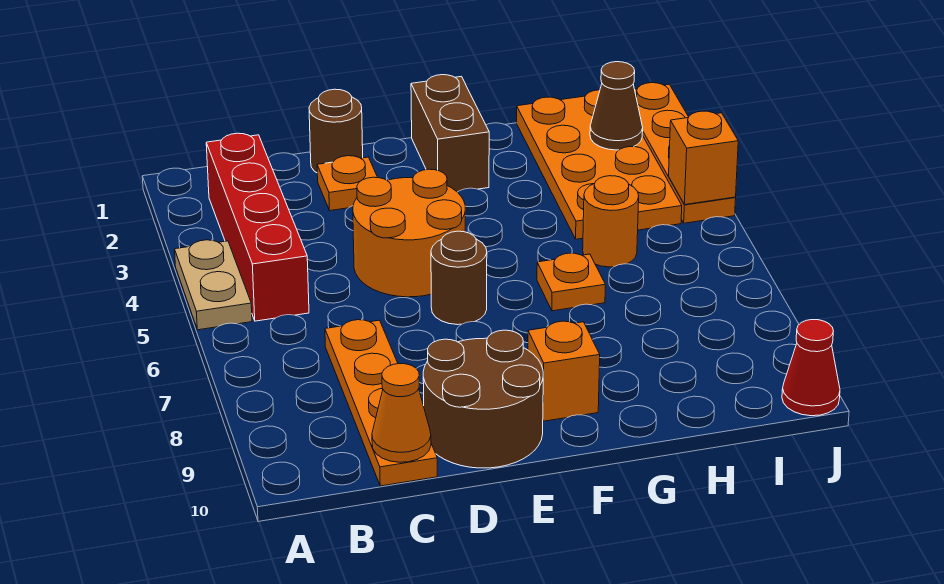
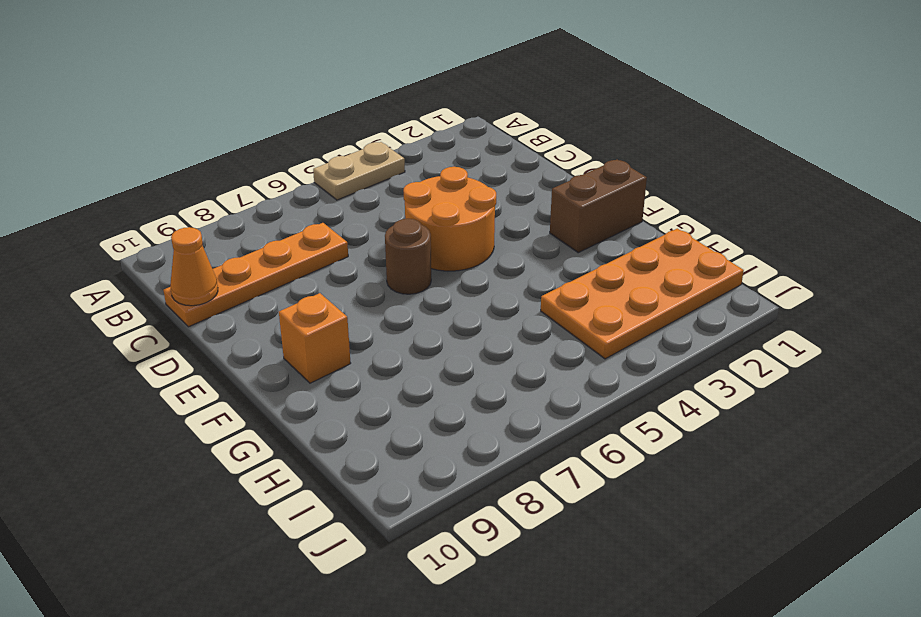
none -> red brick B2:B5 level 1
none -> brown round brick D1 level 1
none -> orange plate D2 level 1

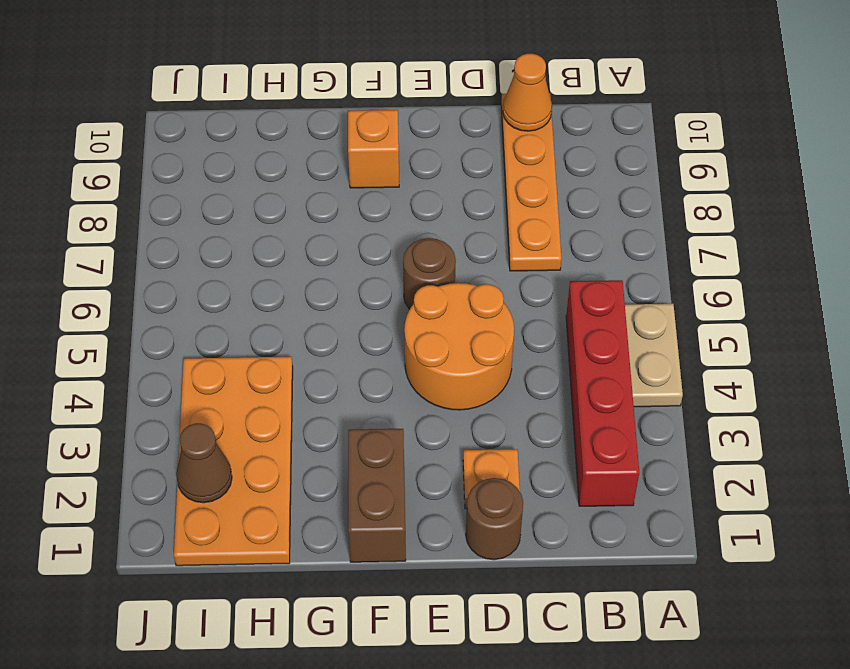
none -> brown round brick D9:E10 level 1
none -> orange plate G6 level 1
none -> orange round brick H5 level 1

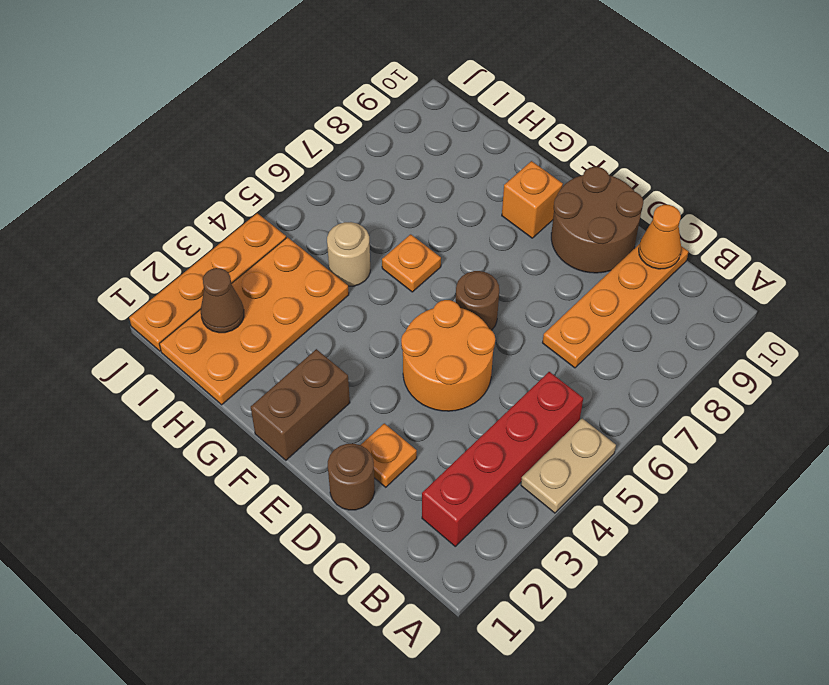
tan round brick H5 level 1 -> orange round brick H5 level 1
none -> red cone J10 level 1
none -> orange brick J4 level 2

